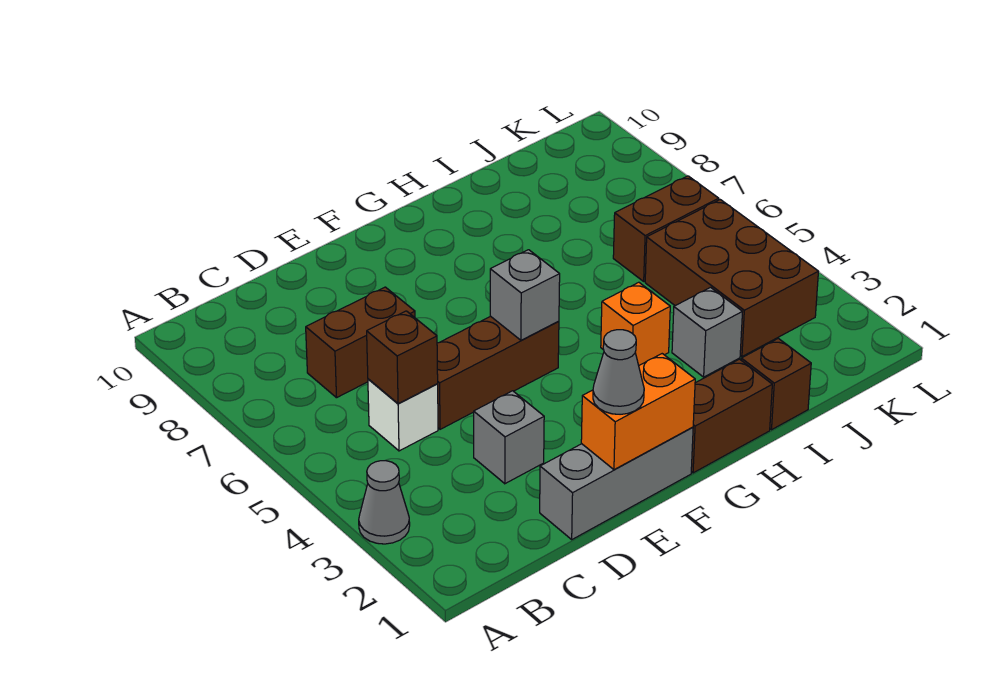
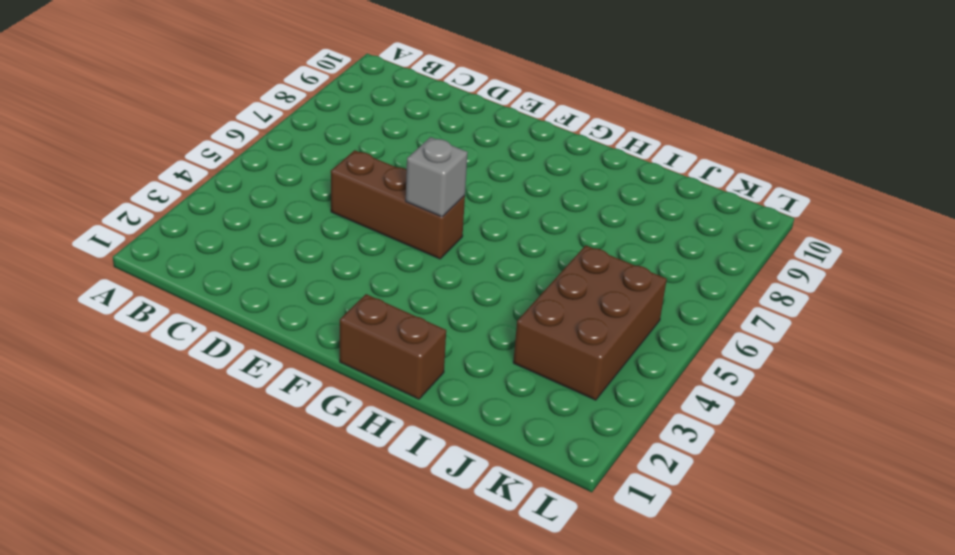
none -> grey cone A3 level 1
none -> white brick C5 level 1
none -> brown brick C7:D7 level 1

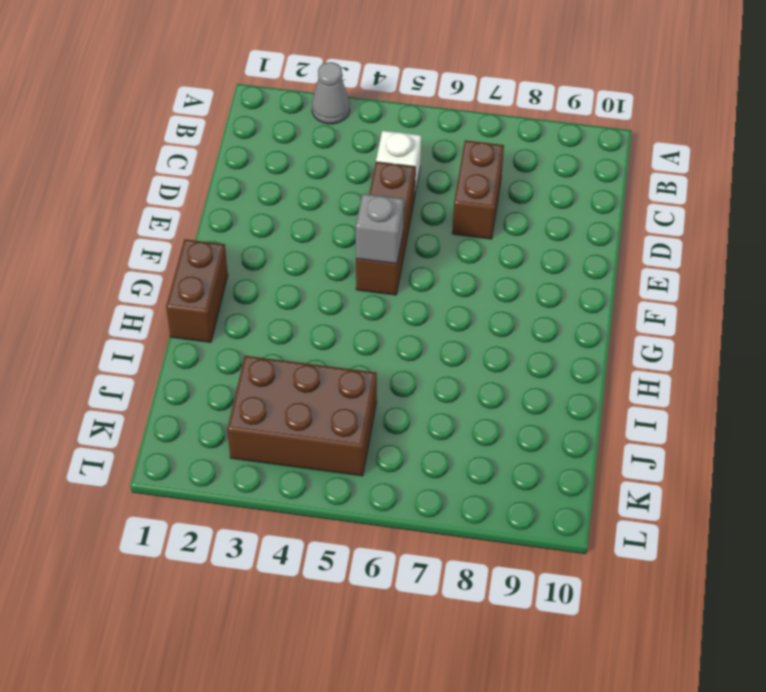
none -> grey brick D1:F1 level 1
none -> grey brick D3 level 1
none -> orange brick H4 level 1

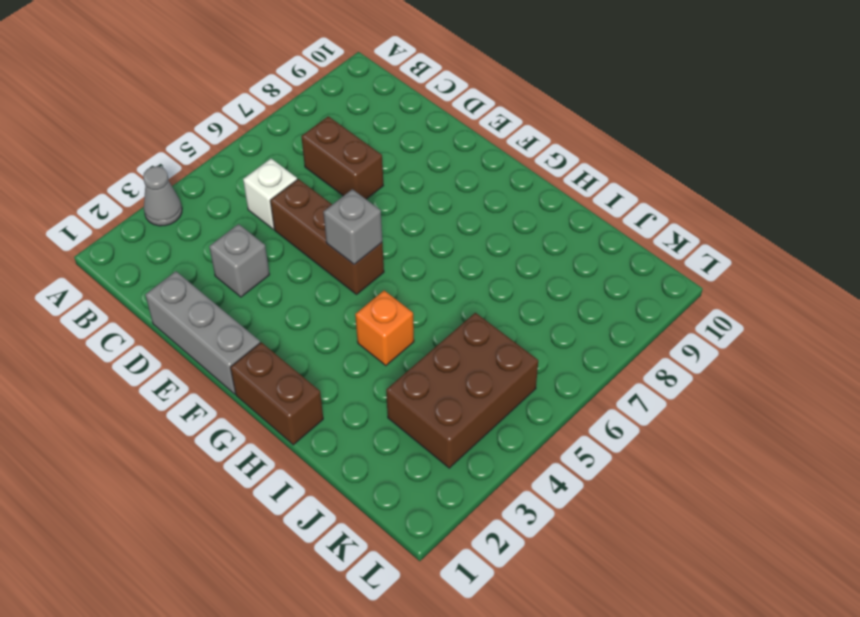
none -> brown brick I1 level 1
none -> grey brick I3 level 1
none -> brown brick J6:K6 level 1

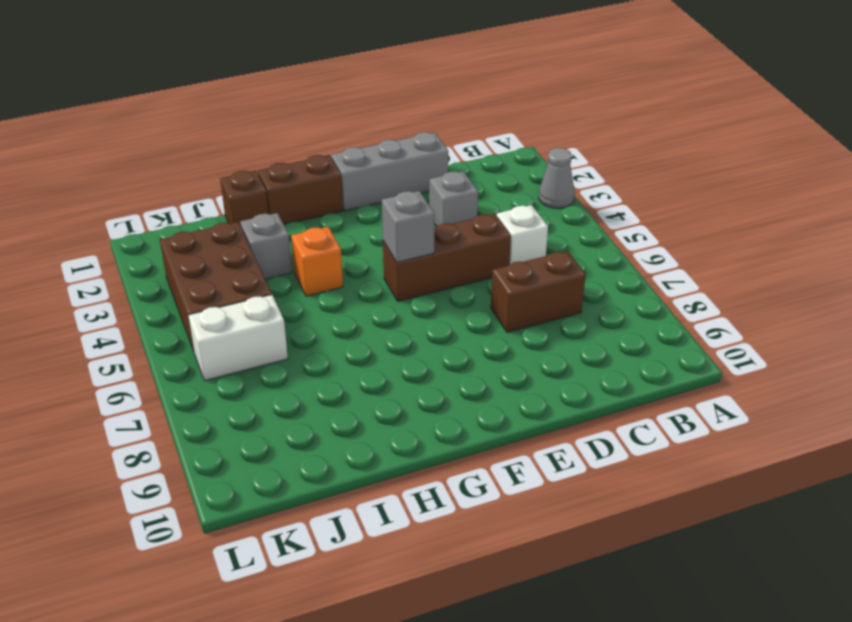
white brick J6:K6 level 1 -> brown brick J6:K6 level 1
none -> brown brick C5 level 2
none -> orange brick E1:F1 level 2
none -> grey cone E1 level 3

